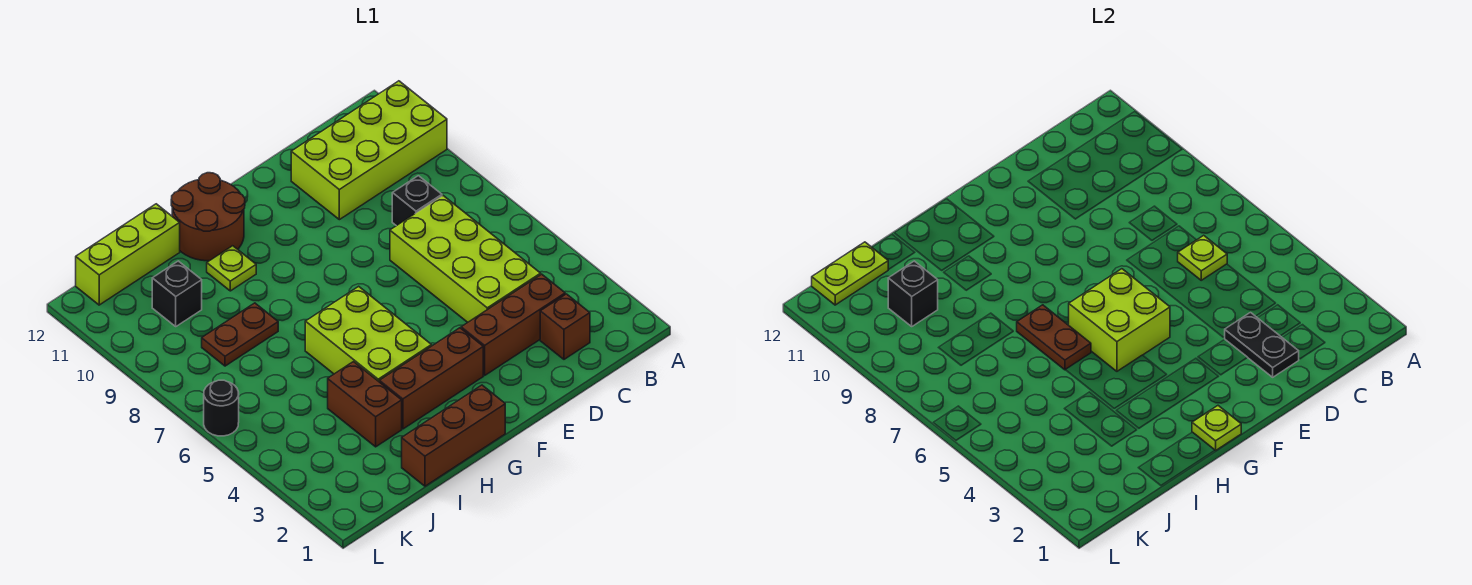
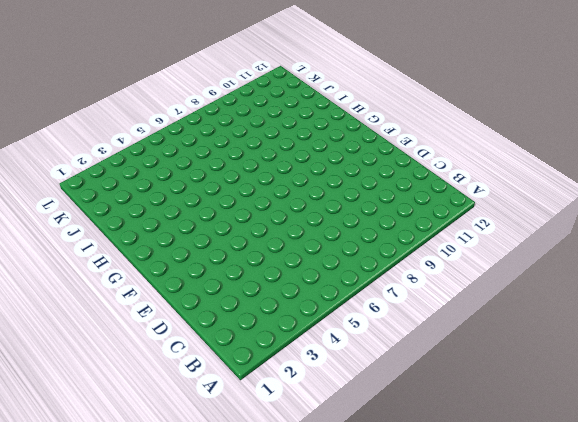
none -> lime brick A10:D11 level 1
none -> brown brick C2 level 1
none -> brown brick C3:E3 level 1

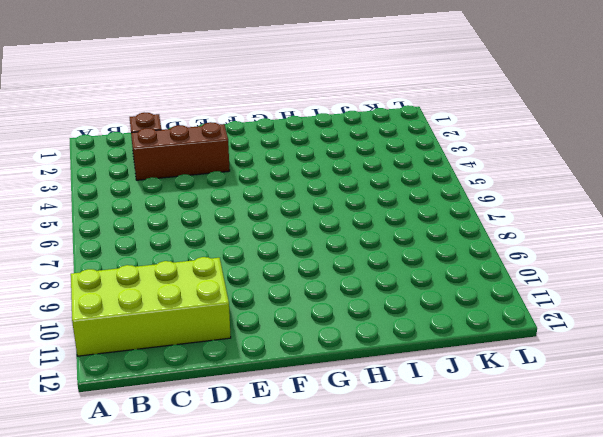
none -> lime brick C4:D7 level 1
none -> black brick C8 level 1
none -> brown brick F3:H3 level 1

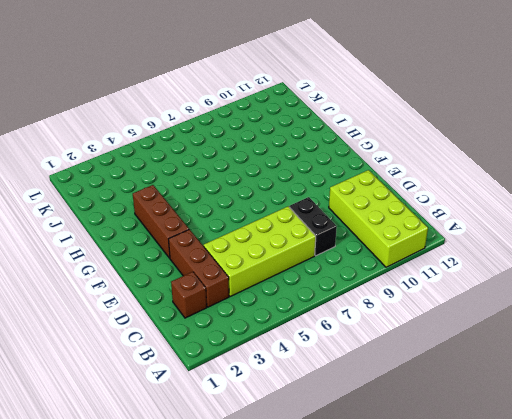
black brick C8:D8 level 1 -> black brick C8 level 1
none -> brown brick G1:I1 level 1
none -> lime brick G4:H6 level 1
none -> brown round brick G11:H12 level 1

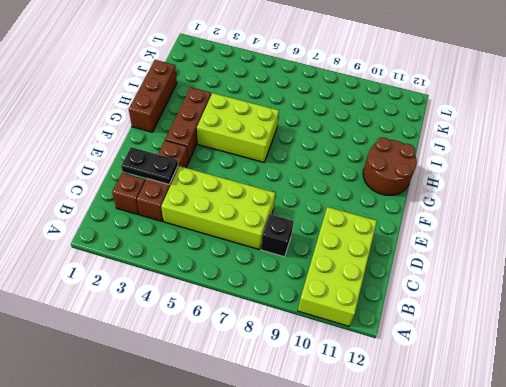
none -> lime plate H10 level 1
none -> brown brick I3:I4 level 1
none -> brown plate I8:J8 level 1

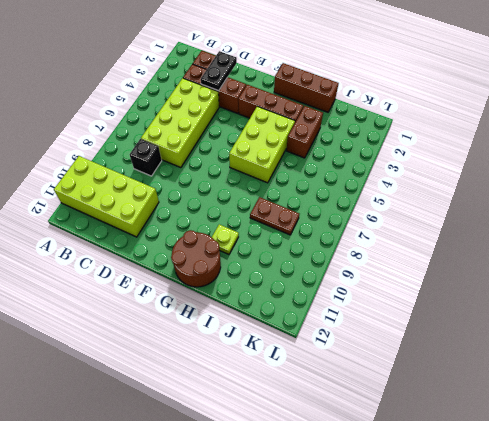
none -> lime brick I12:K12 level 1
none -> black brick J10 level 1
none -> black round brick L6 level 1

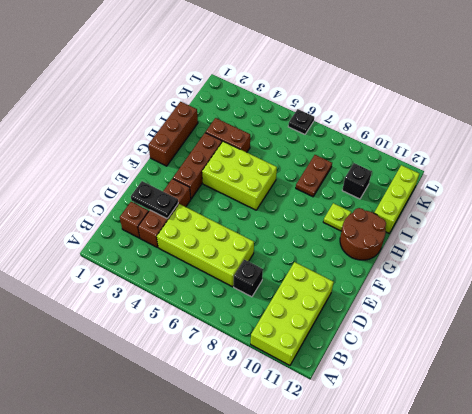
black plate L6 level 1 -> black round brick L6 level 1
none -> lime plate C6 level 2
none -> lime brick F5:G6 level 2
none -> lime plate G1 level 2

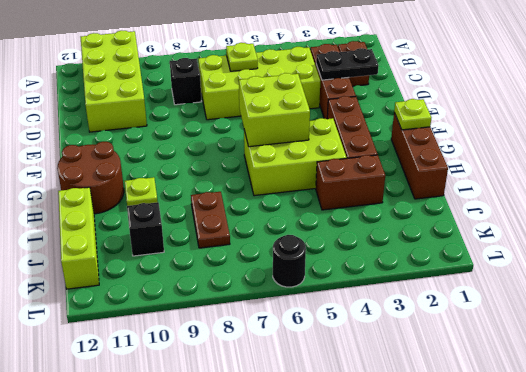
none -> brown plate H6:H7 level 2
none -> black brick J10 level 2
none -> lime plate J12:K12 level 2

